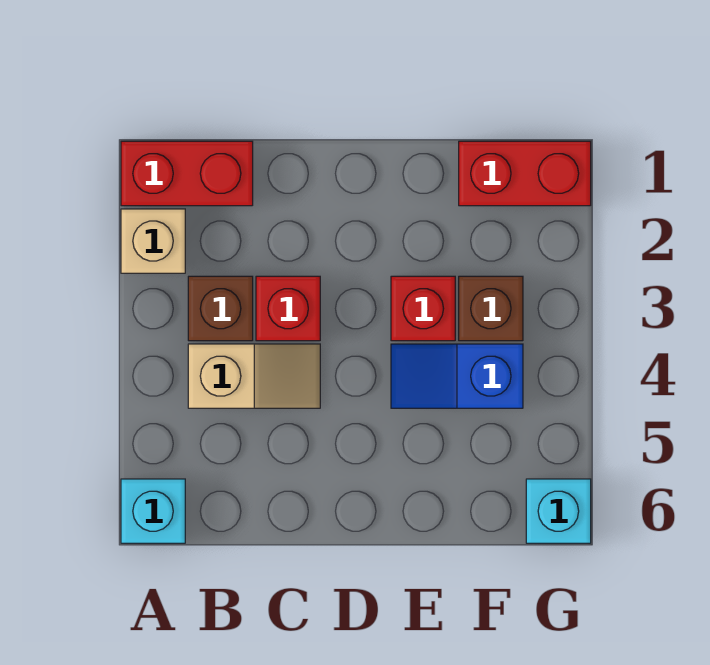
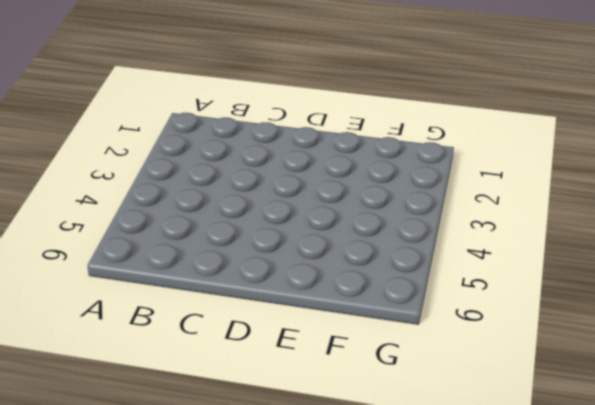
none -> red brick A1:B1 level 1
none -> tan brick A2 level 1

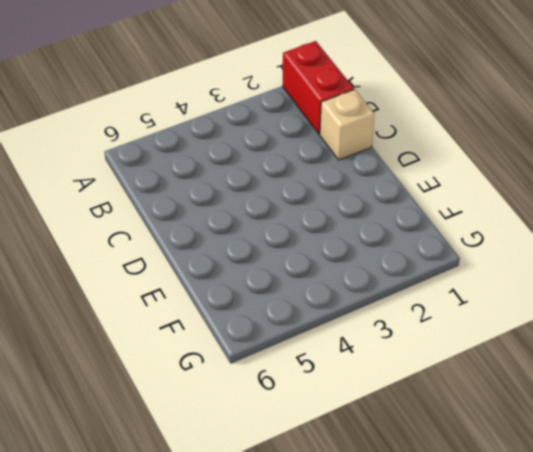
tan brick C1 level 1 -> tan brick A2 level 1
none -> cyan brick A6 level 1
none -> brown brick B3 level 1

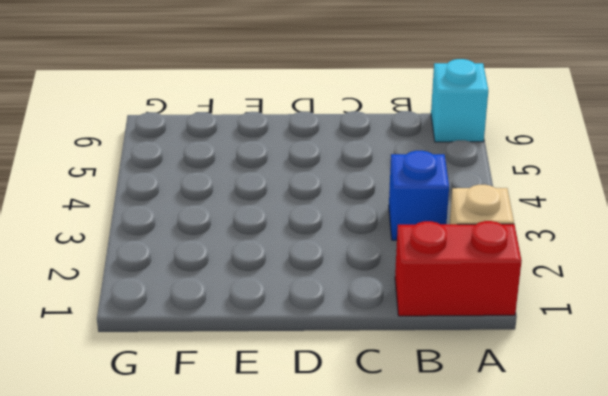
blue brick B3 level 1 -> brown brick B3 level 1
none -> tan slope B4:C4 level 1 top B
none -> red brick C3 level 1

